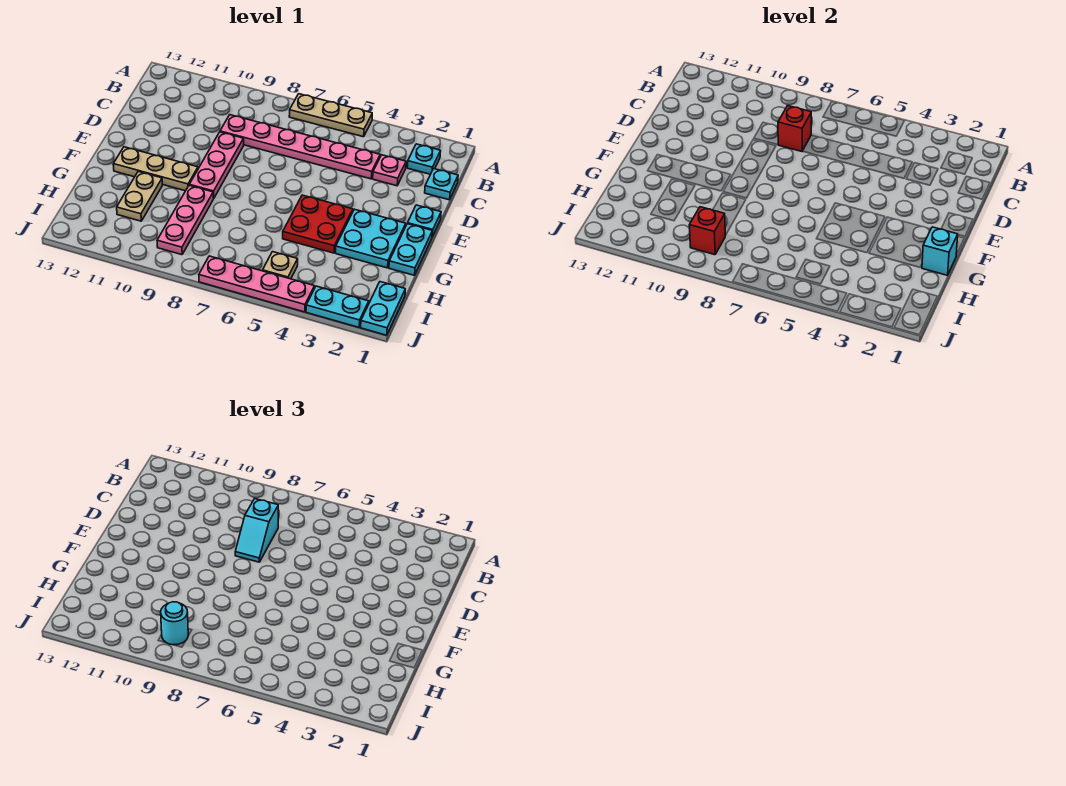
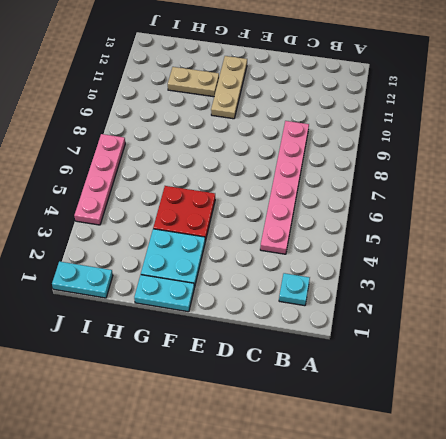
none -> tan plate A5:A7 level 1
none -> cyan plate C1 level 1
none -> pink plate C3 level 1

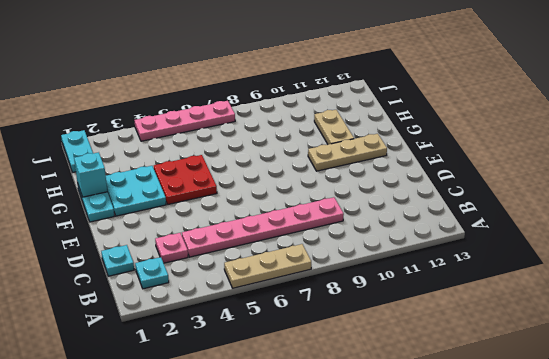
none -> pink plate D9:F9 level 1
none -> cyan plate E1 level 1
none -> pink plate G9:I9 level 1

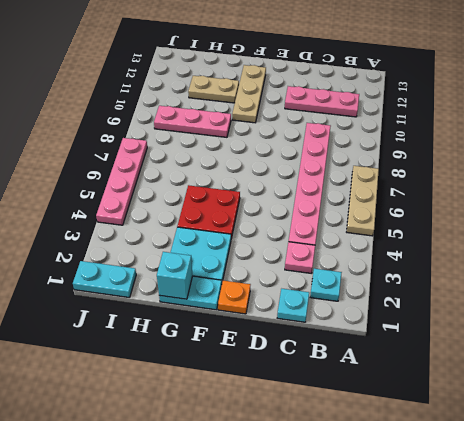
pink plate B11:D11 level 1 -> pink plate D9:F9 level 1
orange plate E1 level 1 -> cyan plate E1 level 1
none -> tan plate I5 level 1
none -> cyan plate J2:J3 level 1
none -> red brick C8 level 2

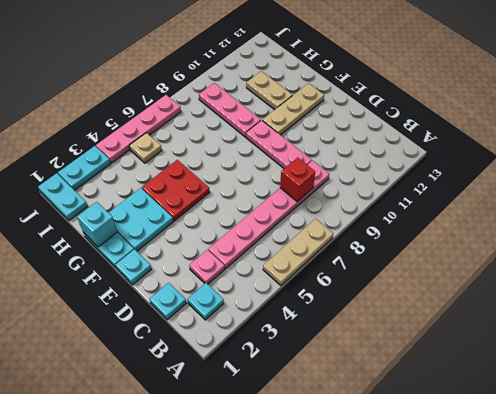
none -> red brick I9 level 2
none -> cyan slope C8:D8 level 3 top C
none -> cyan round brick I9 level 3

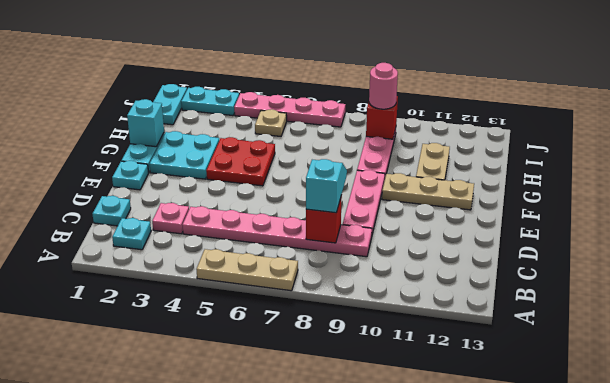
pink round brick I9 level 3 -> cyan round brick I9 level 3

